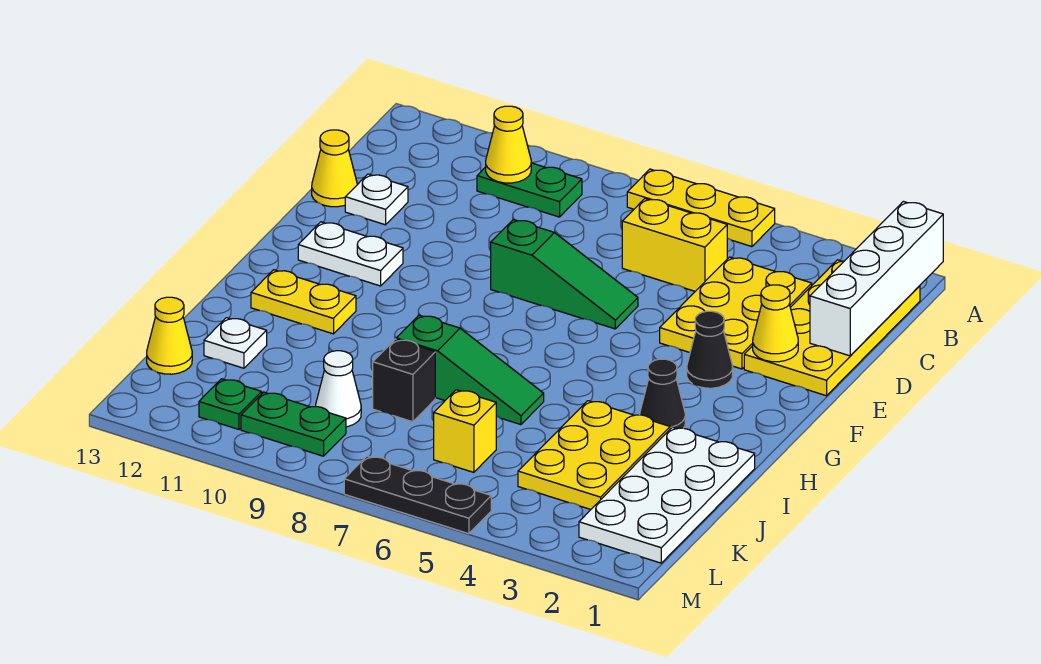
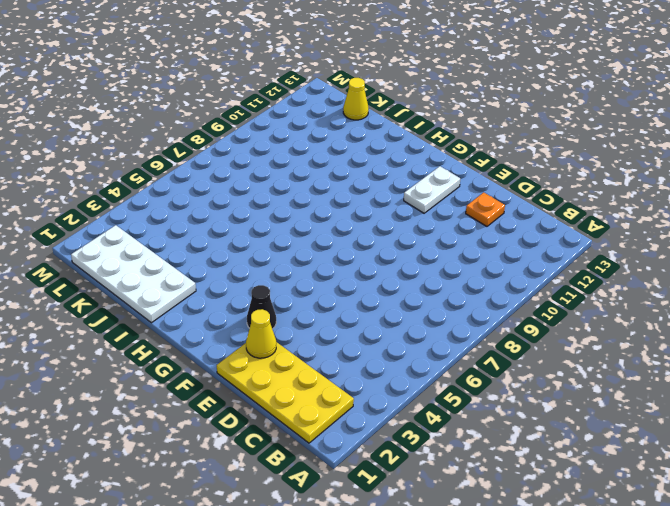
orange plate D12 level 1 -> white plate D12 level 1
none -> yellow plate A5:A7 level 1
none -> green plate B9:B10 level 1
none -> yellow plate C3:E4 level 1

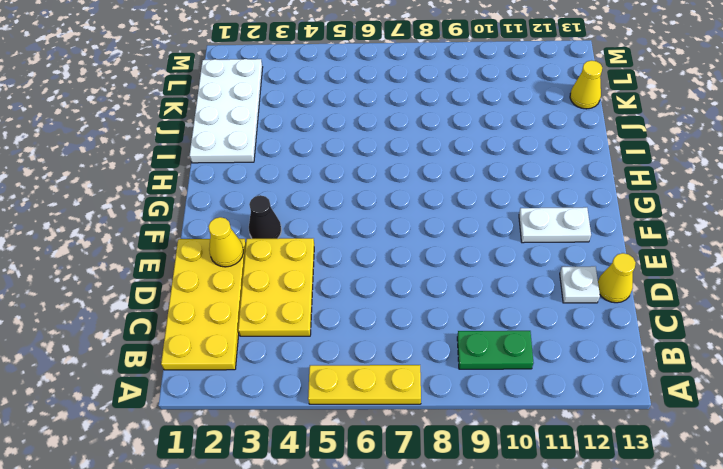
none -> yellow brick C5:C6 level 1
none -> green slope E6:E8 level 1 top 8
none -> black cone H3 level 1

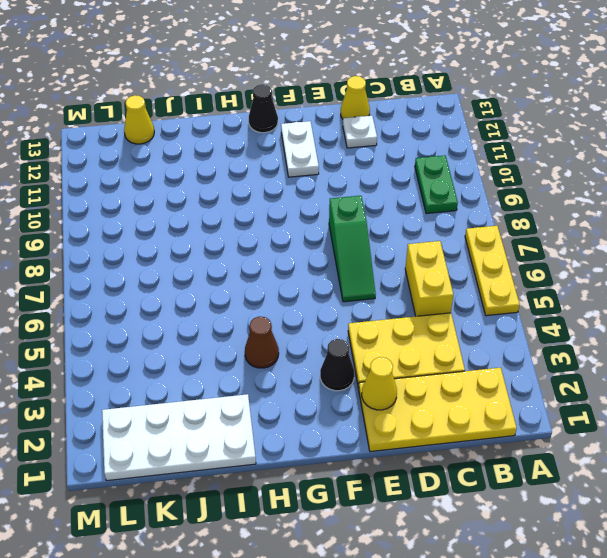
black cone G13 level 1 -> black cone H3 level 1
brown cone H4 level 1 -> none
none -> yellow plate H11:H12 level 1
none -> yellow plate I3:K4 level 1
none -> green slope I6:I8 level 1 top 8

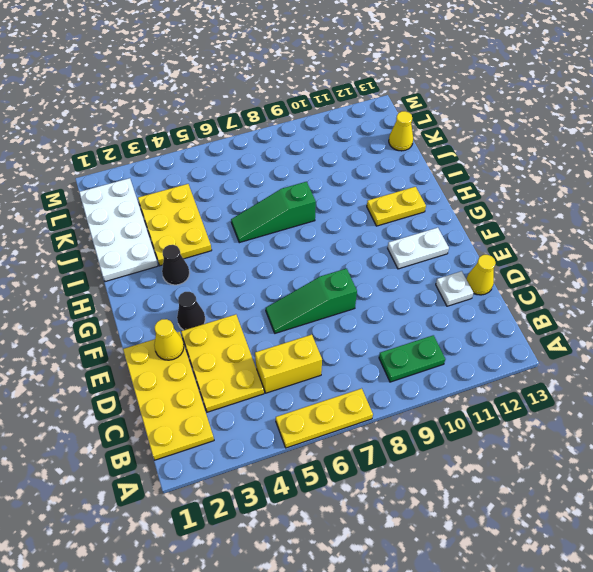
none -> black brick J8 level 1
none -> white plate J12 level 1
none -> yellow brick K6 level 1

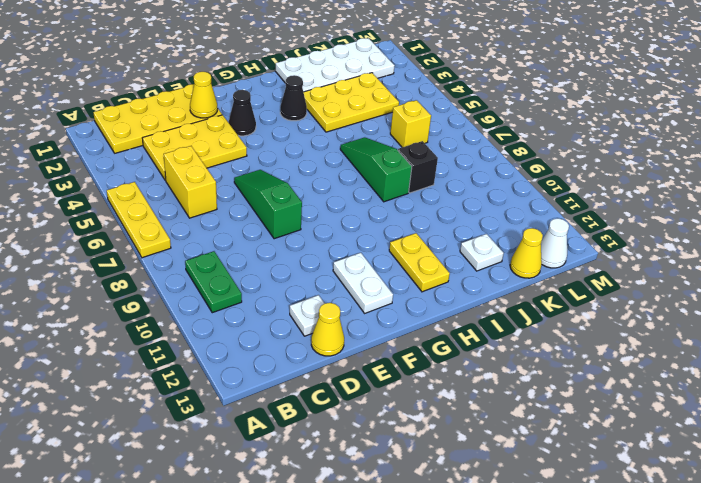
white cone L13 level 1 -> white cone K9 level 1
none -> green plate L9:L10 level 1
none -> green plate L11 level 1
none -> black plate M5:M7 level 1

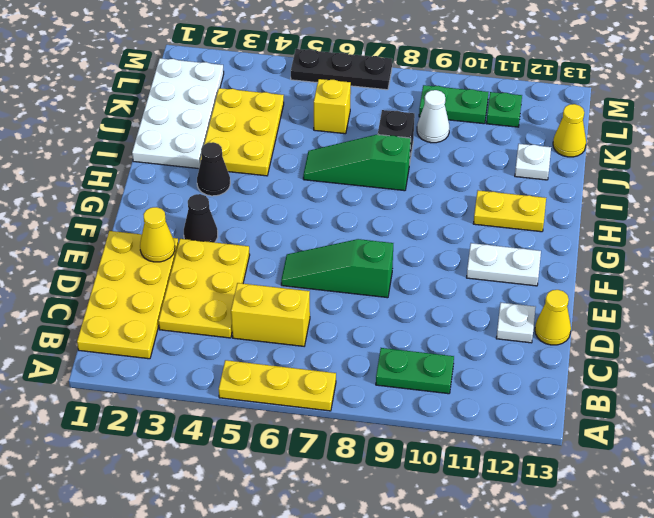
none -> white brick A1:D1 level 2
none -> yellow cone B10 level 2

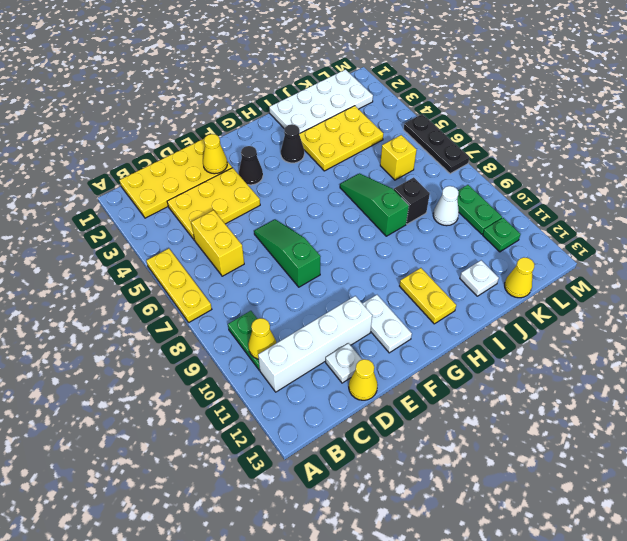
white brick B11:E11 level 1 -> white brick A1:D1 level 2

